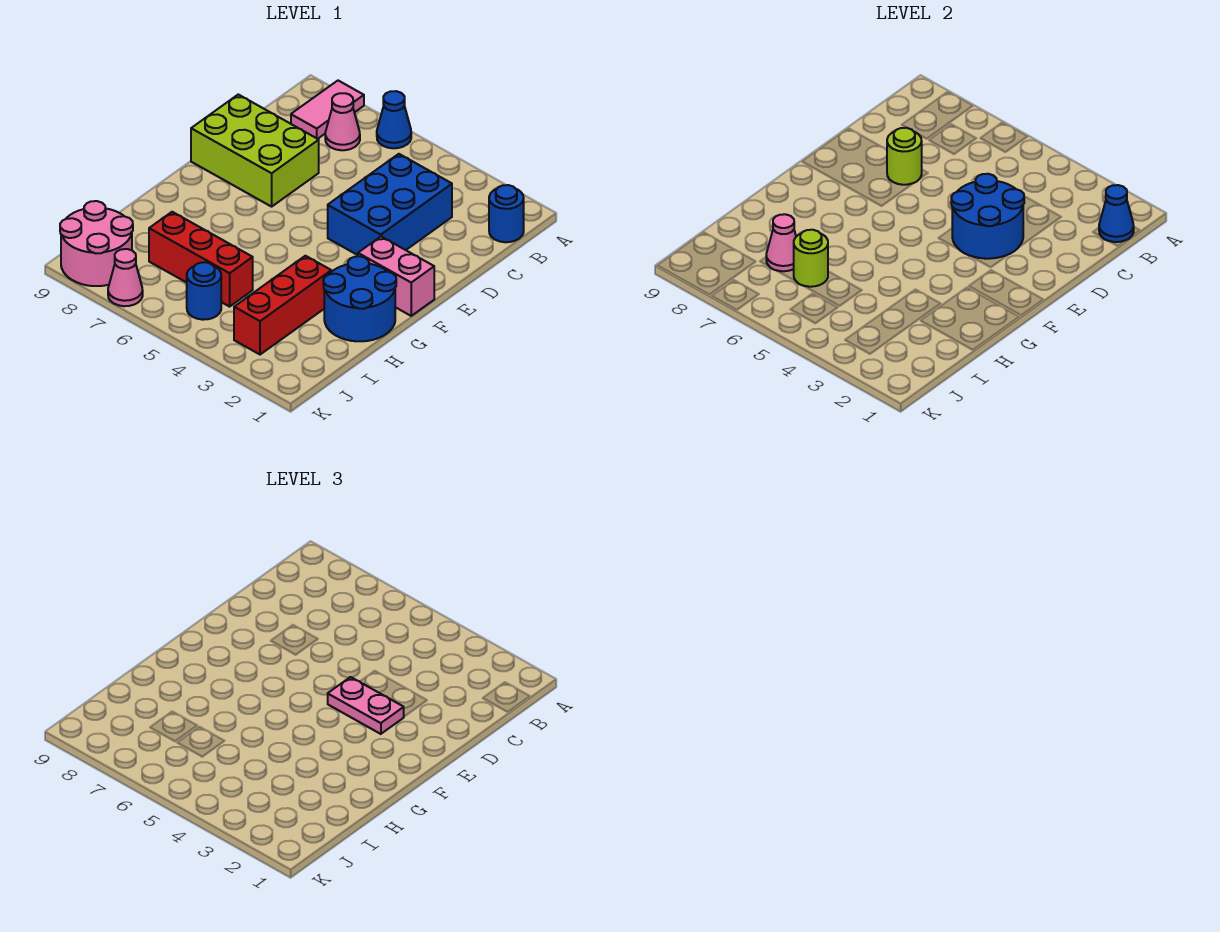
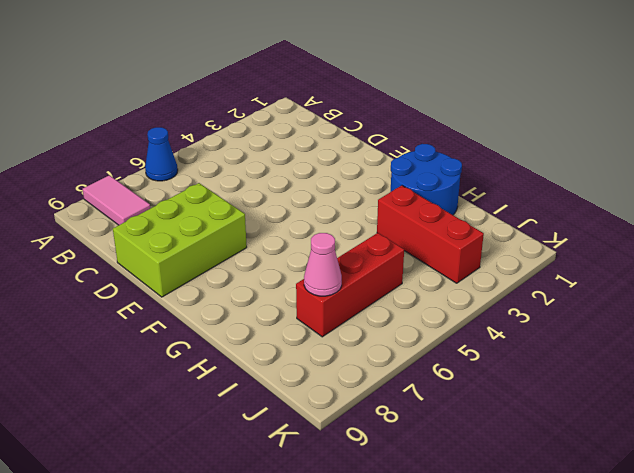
none -> blue round brick B1 level 1
none -> pink cone B7 level 1
none -> blue brick C3:E4 level 1

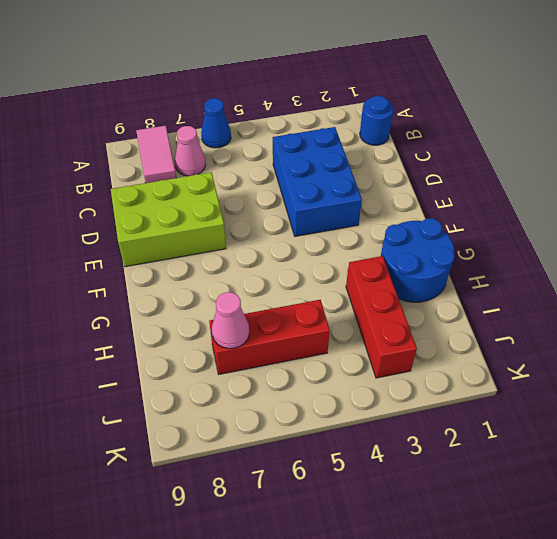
none -> pink brick F1:F2 level 1
none -> blue round brick J5 level 1
none -> pink round brick J8:K9 level 1

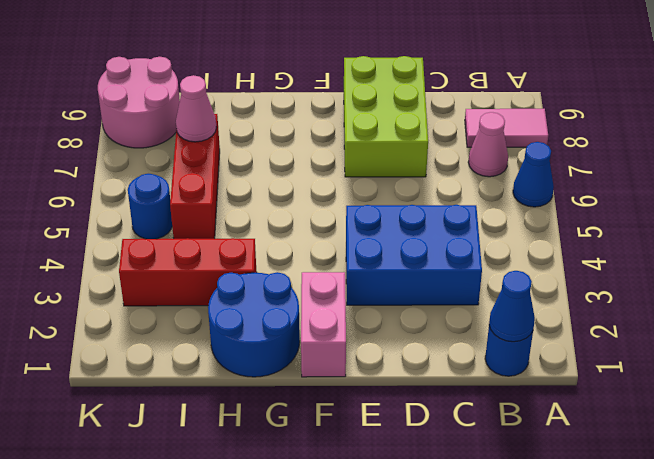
none -> pink cone K7 level 1
none -> blue round brick D3:E4 level 2
none -> lime round brick D7 level 2

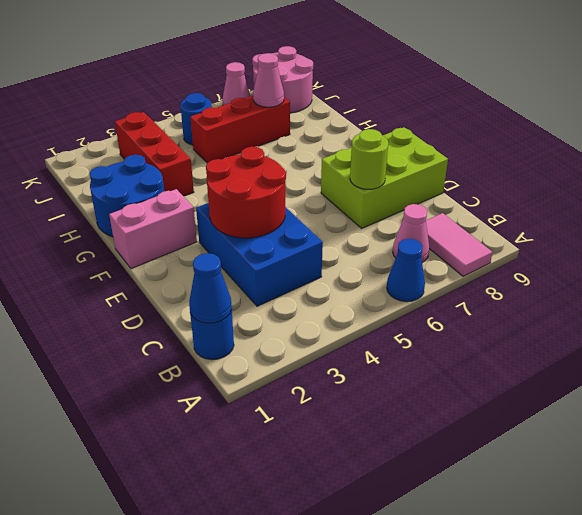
red round brick D3:E4 level 2 -> blue round brick D3:E4 level 2
none -> lime round brick I6 level 2
none -> pink plate E3:E4 level 3

